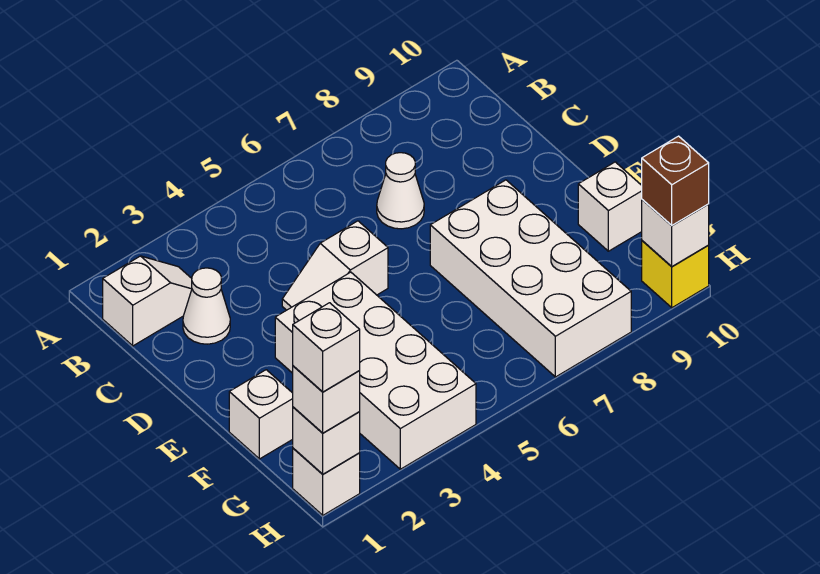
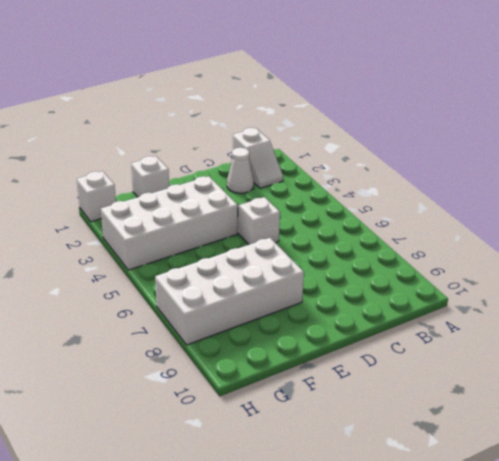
none -> white cone C7 level 1
none -> white brick F10 level 1
none -> yellow brick H10 level 1

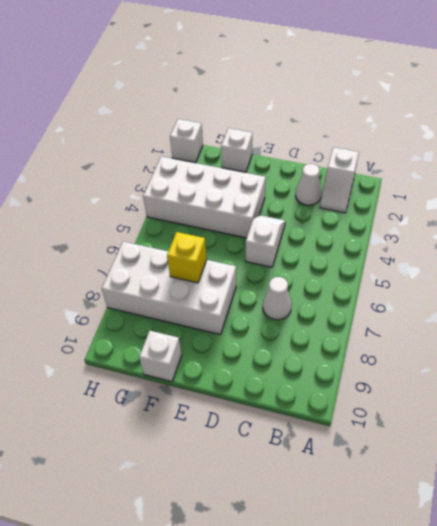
yellow brick F7 level 2 -> yellow brick H10 level 1
none -> white brick H1 level 2
none -> white brick H10 level 2
none -> white brick H1 level 3

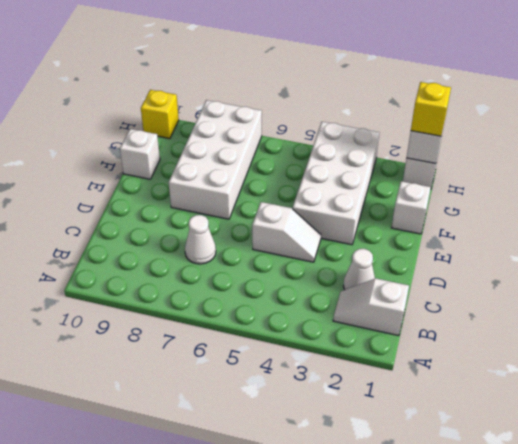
yellow brick H1 level 3 -> white brick H1 level 3
none -> white brick H10 level 2
none -> brown brick H10 level 3
none -> white brick H1 level 4

